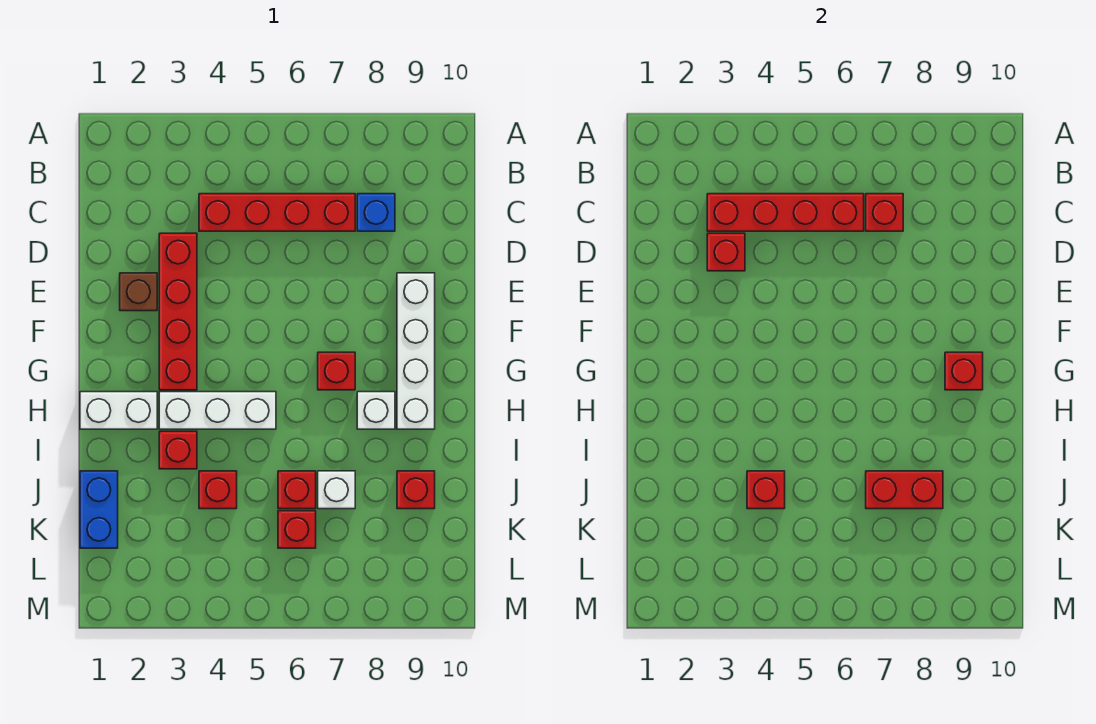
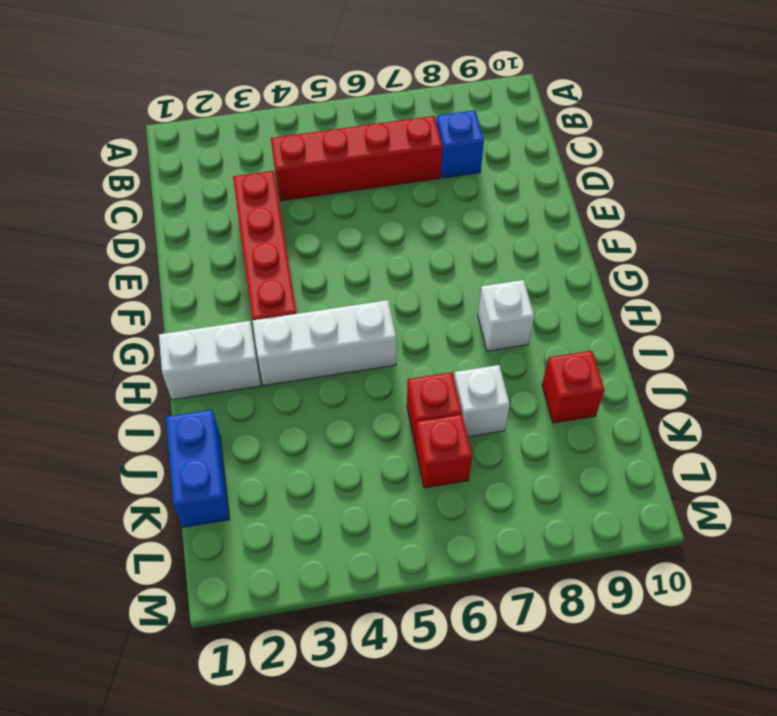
none -> brown brick E2 level 1
none -> white brick E9:H9 level 1
none -> red brick G7 level 1

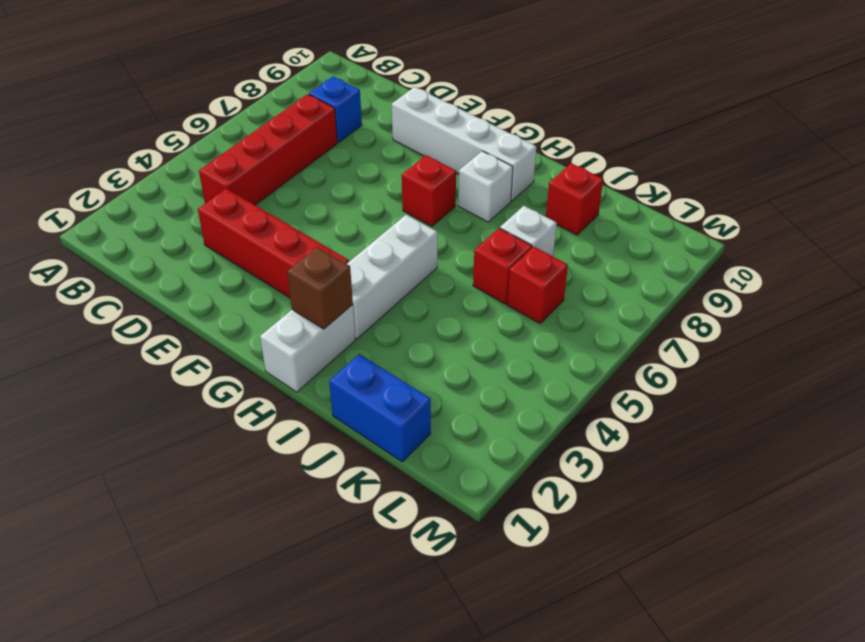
brown brick H2 level 2 -> brown brick E2 level 1
none -> red brick I3 level 1
none -> red brick J4 level 1
none -> red brick C3:C6 level 2

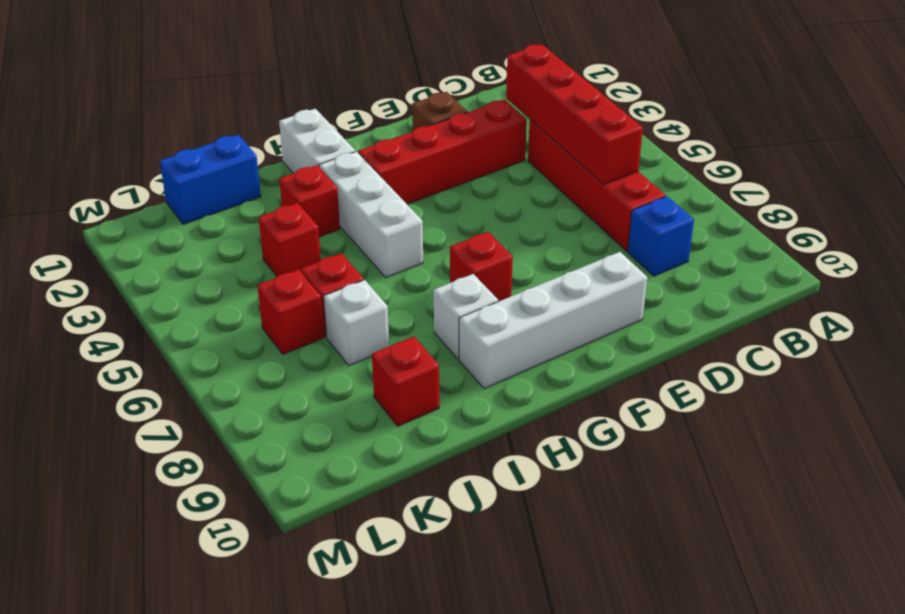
none -> red brick C7 level 2
none -> red brick D3 level 2
none -> red brick G9 level 2

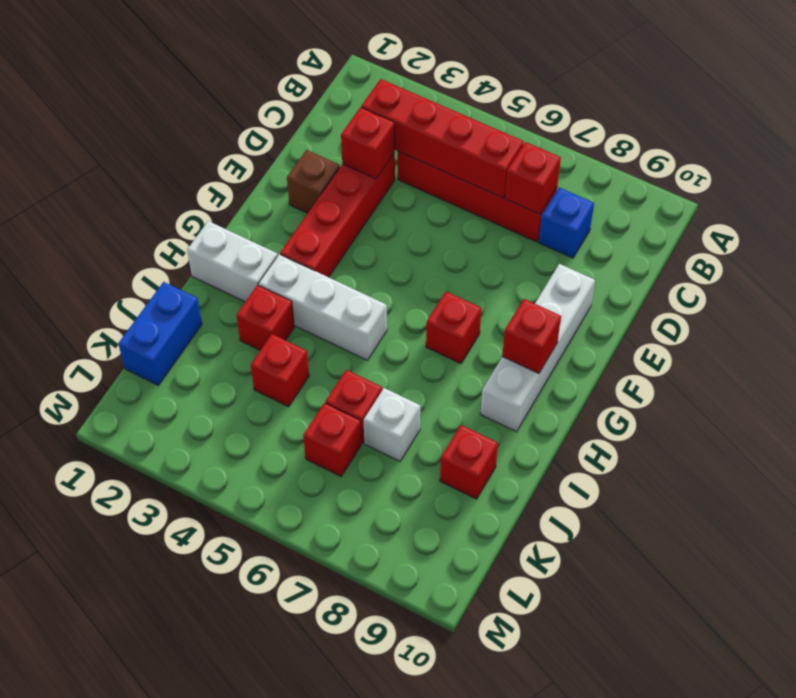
none -> white brick H8 level 1
none -> red brick J4 level 2
none -> red brick J7:J8 level 2

